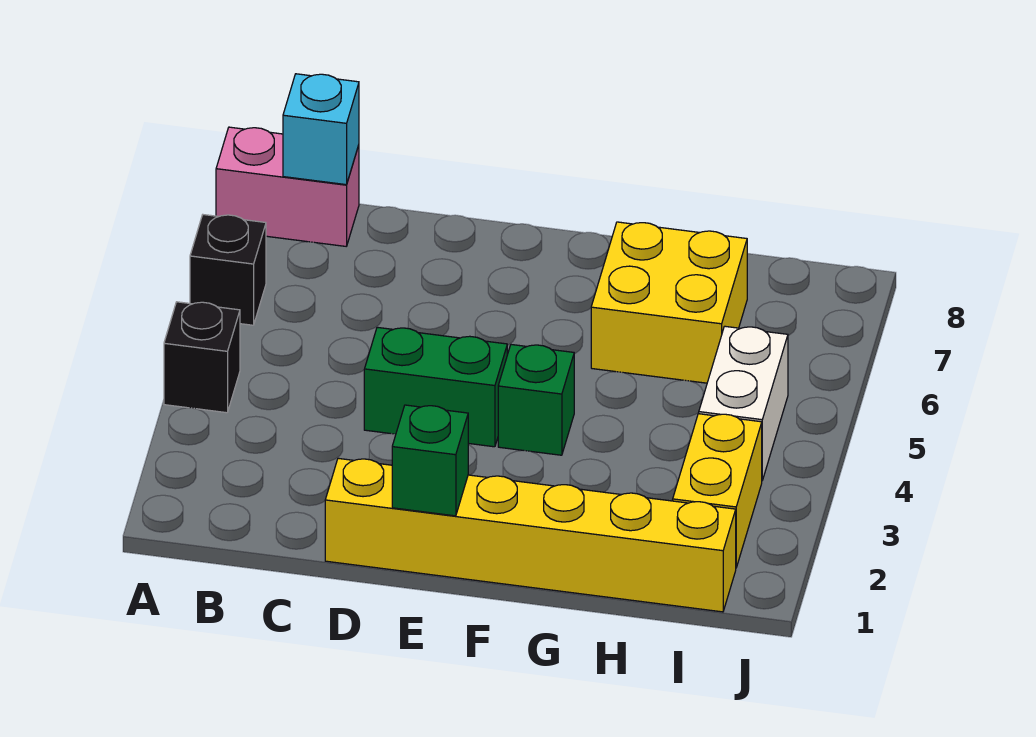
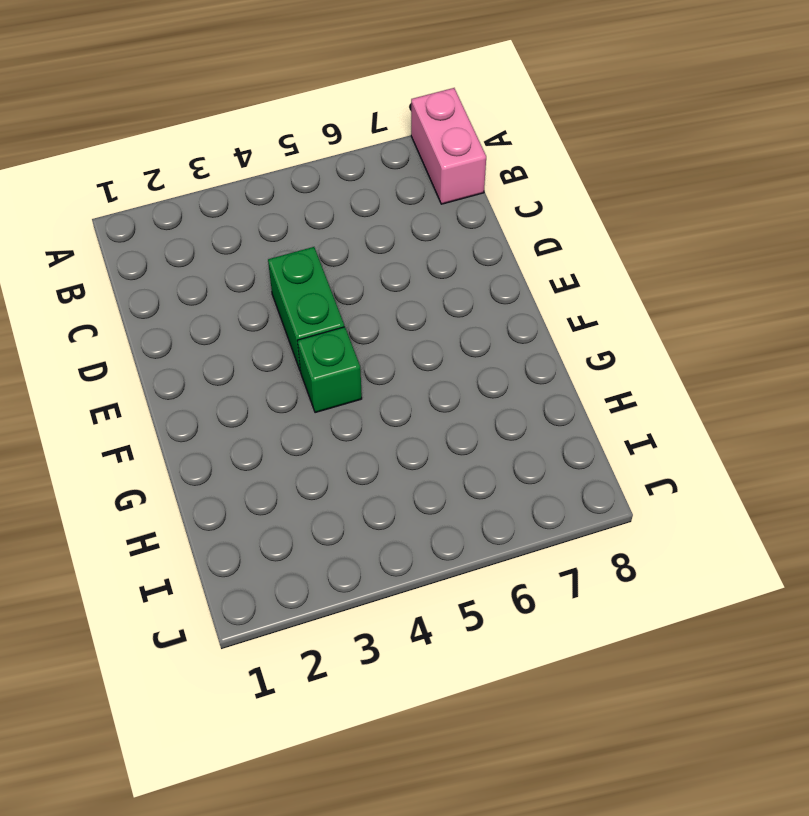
none -> black brick A4 level 1
none -> black brick A6 level 1

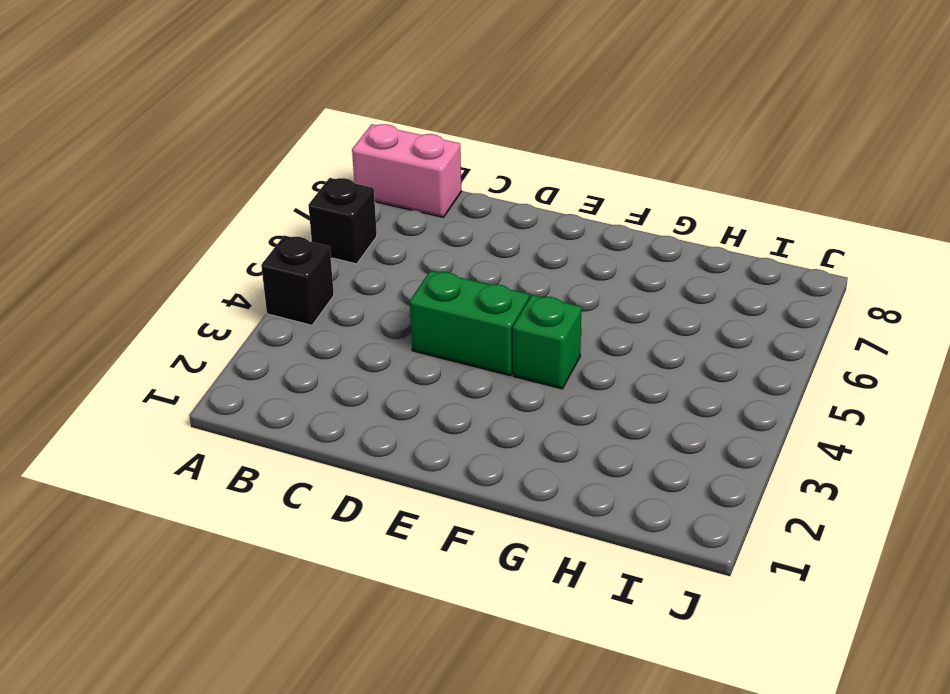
none -> yellow brick D1:I1 level 1
none -> yellow brick G6:H7 level 1

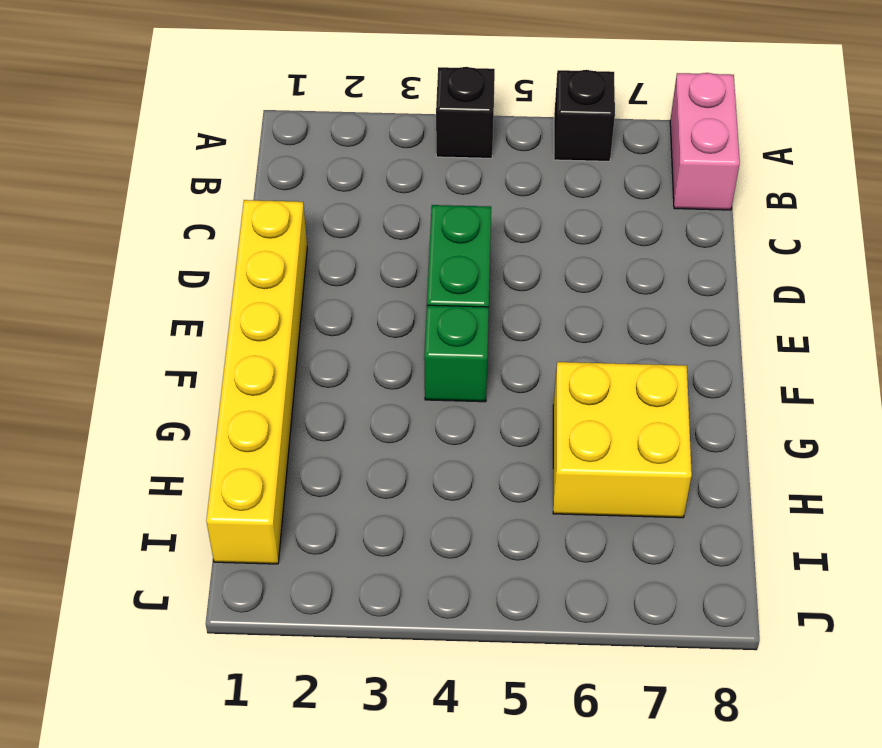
none -> yellow brick I2:I3 level 1
none -> white brick I4:I5 level 1

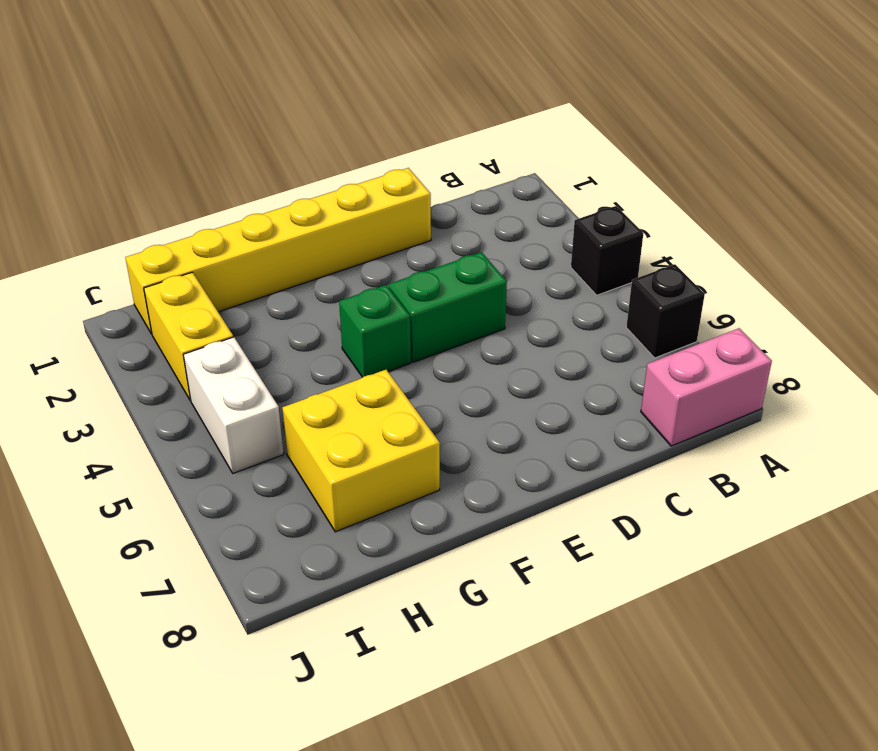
none -> cyan brick B8 level 2
none -> green brick E1 level 2

